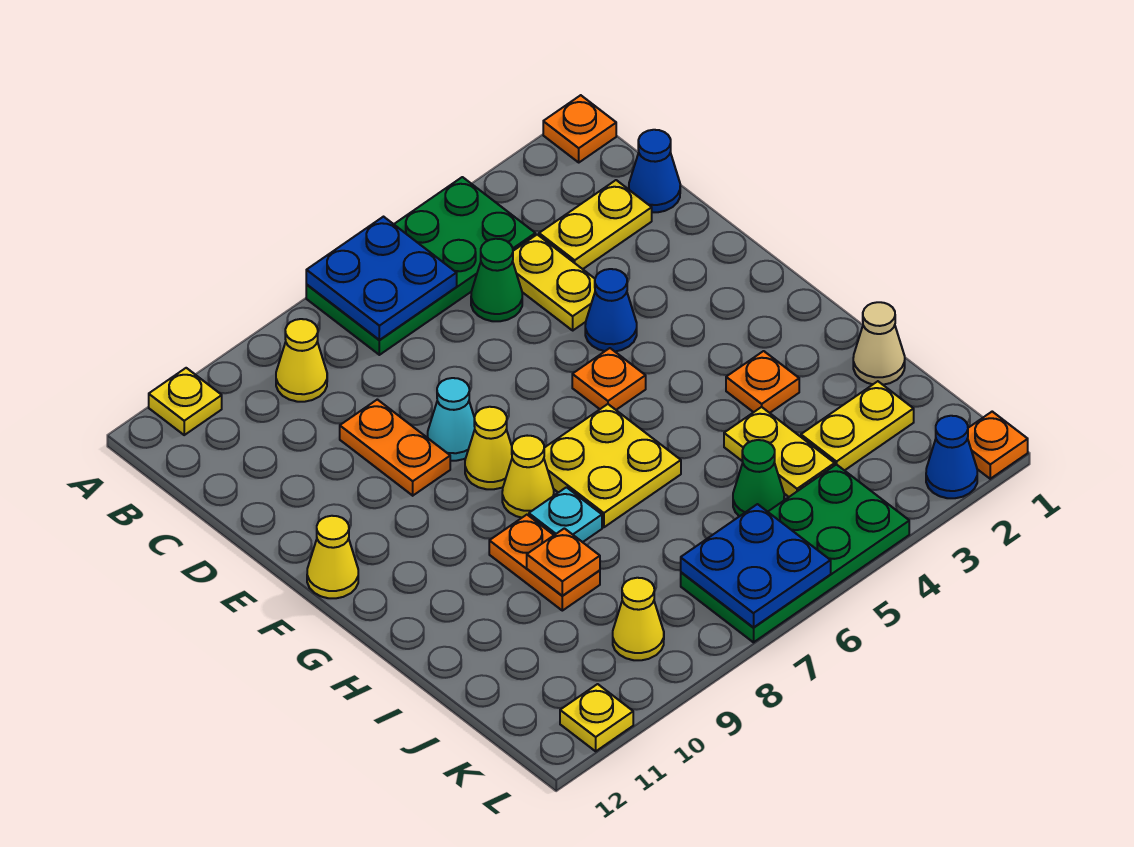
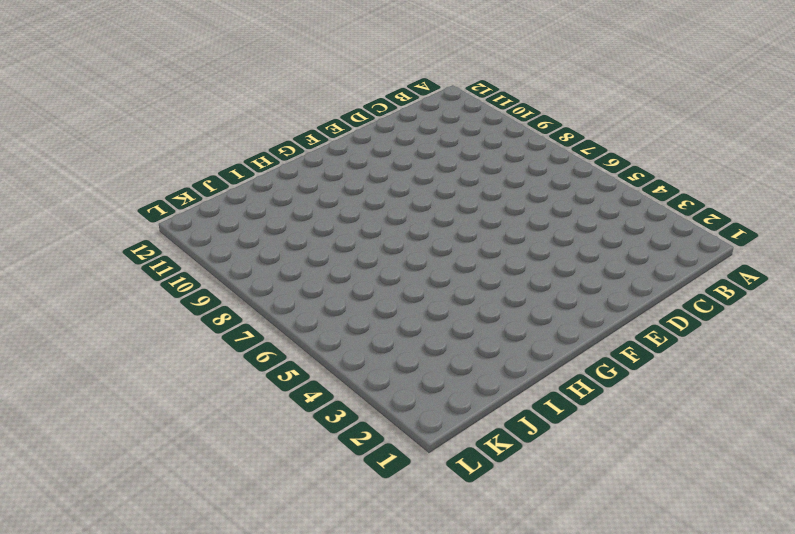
none -> orange plate A1 level 1
none -> green plate A4:B7 level 1
none -> yellow plate A11 level 1
none -> yellow cone B9 level 1

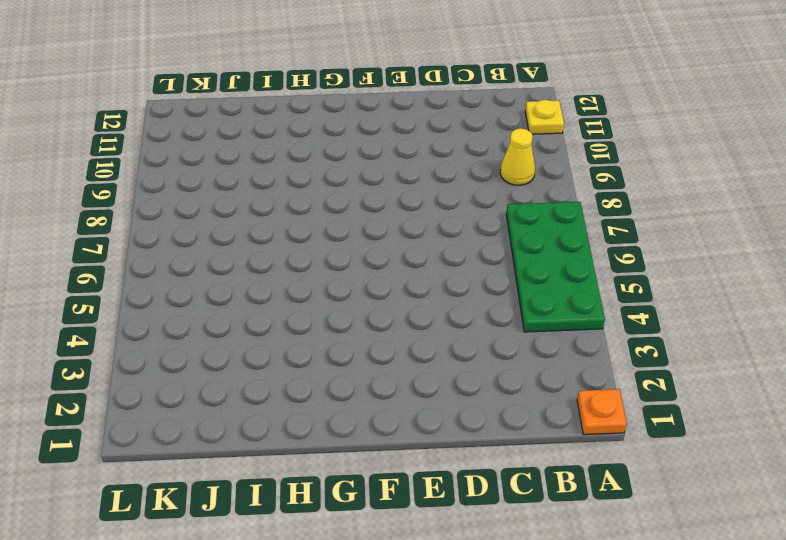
none -> blue cone C1 level 1
none -> yellow plate C2:C3 level 1
none -> yellow plate C4:D4 level 1
none -> green cone C5 level 1

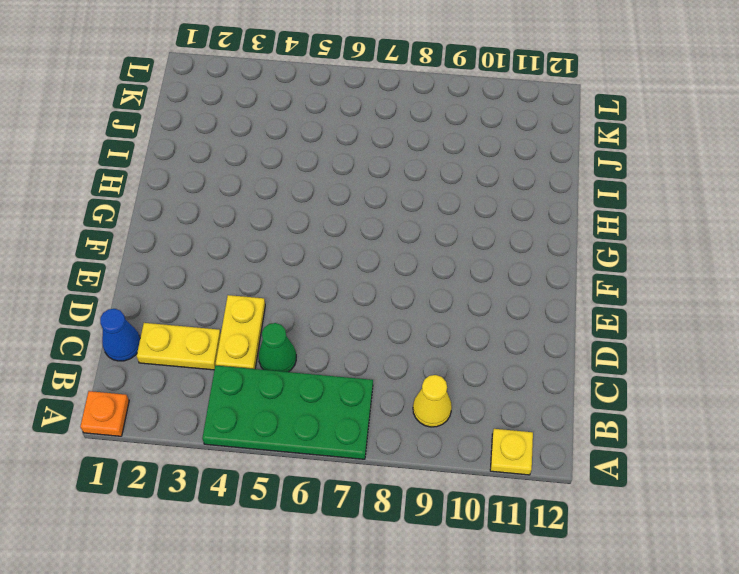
none -> orange plate D9:E9 level 1
none -> blue cone E4 level 1
none -> cyan cone E8 level 1
none -> orange plate F5 level 1

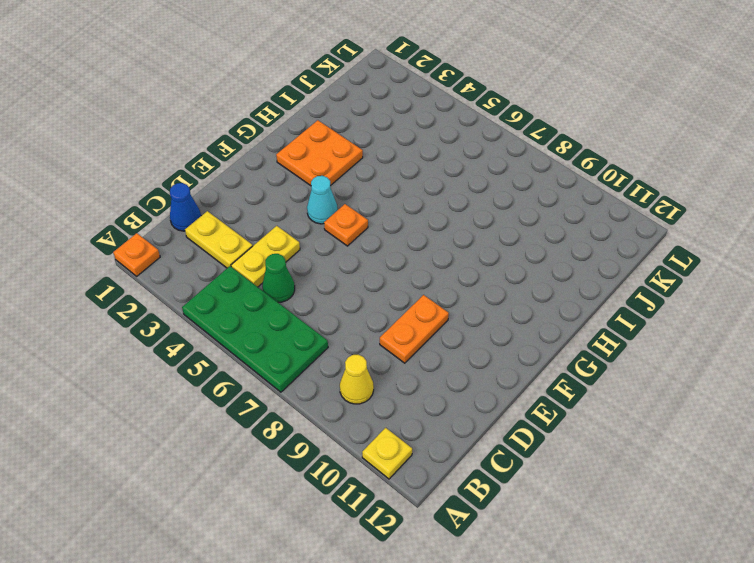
cyan cone F4 level 1 -> cyan cone E8 level 1
orange plate G2:H3 level 1 -> orange plate H3 level 1
none -> blue cone E4 level 1
none -> yellow cone F8 level 1
none -> yellow cone F12 level 1
none -> yellow plate G6:H7 level 1

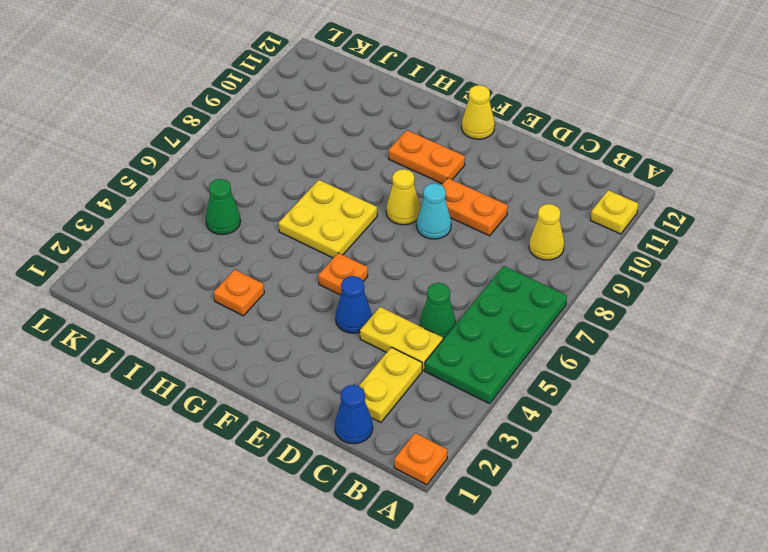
orange plate F10:G10 level 1 -> orange plate H9:I9 level 1
none -> yellow cone G8 level 1
none -> cyan plate H8 level 1
none -> tan cone I1 level 1
none -> yellow plate I4:J4 level 1

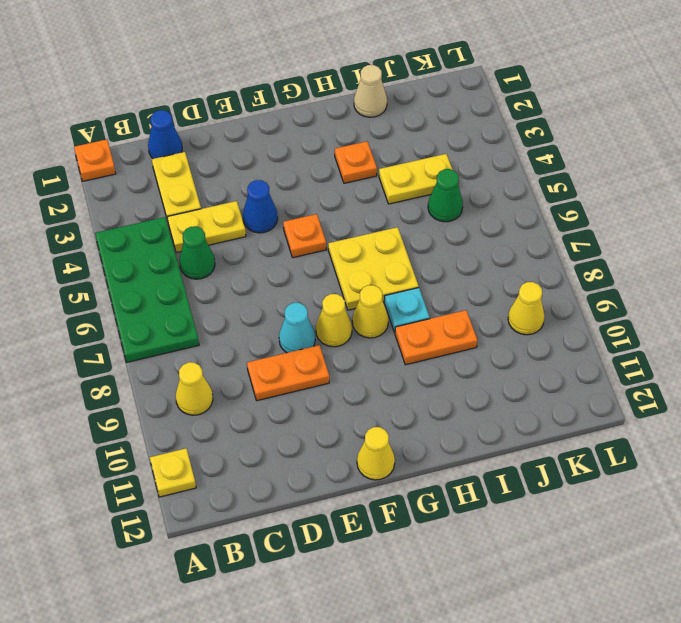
none -> yellow plate J2:J3 level 1
none -> green plate K4:L7 level 1
none -> orange plate L1 level 1
none -> blue cone L2 level 1

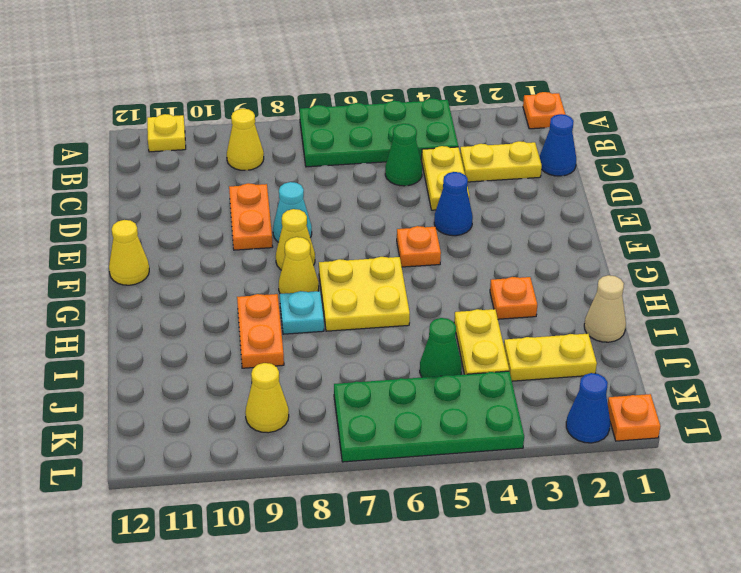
none -> yellow plate L11 level 1
none -> blue plate A6:B7 level 2
none -> orange plate I9 level 2
none -> blue plate K6:L7 level 2

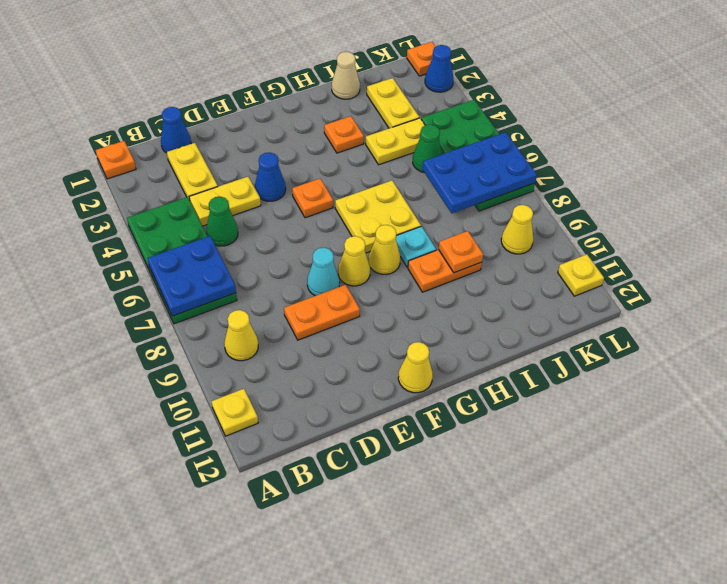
blue plate J6:L7 level 2 -> blue plate K6:L7 level 2

